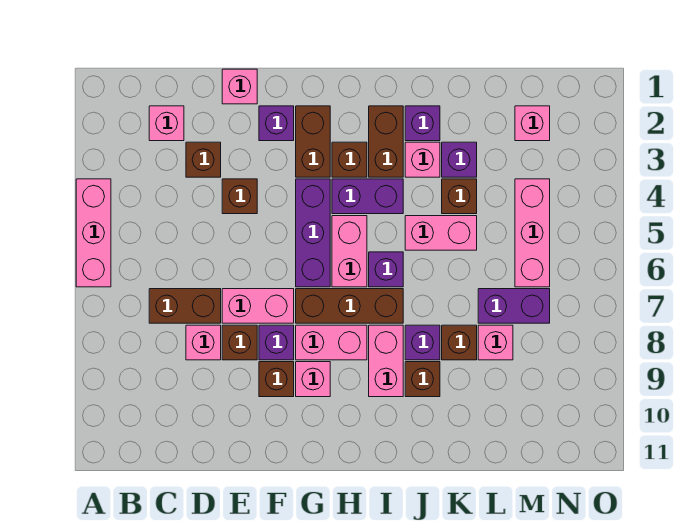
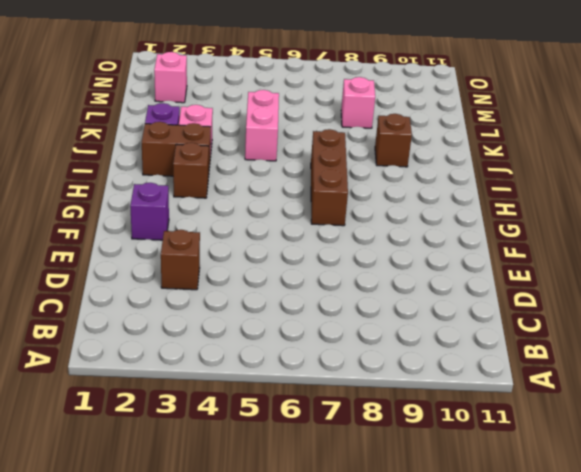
none -> pink brick A4:A6 level 1
none -> pink brick C2 level 1
none -> brown brick C7:D7 level 1
none -> pink brick D8 level 1

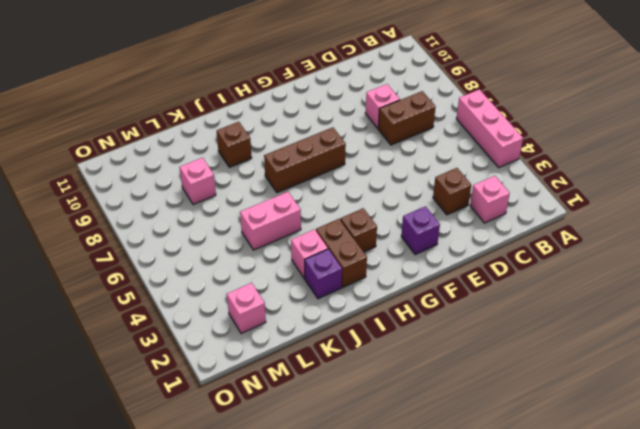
none -> pink brick E1 level 1
none -> brown brick E4 level 1
none -> pink brick E7:F7 level 1
none -> brown brick E8 level 1

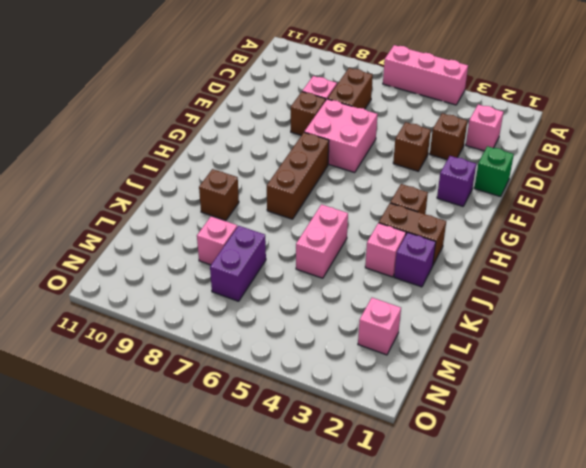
green brick E1 level 1 -> pink brick E1 level 1
pink brick E6:F7 level 1 -> pink brick E7:F7 level 1
none -> purple brick F8 level 1
none -> brown brick F9 level 1
none -> brown brick G2:G3 level 1
none -> purple brick G4:G6 level 1

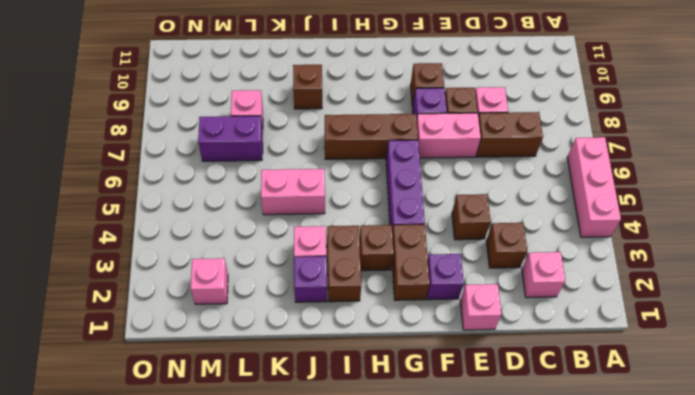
none -> pink brick G8:H8 level 1
none -> pink brick G9 level 1
none -> purple brick H4:I4 level 1
none -> pink brick H5:H6 level 1

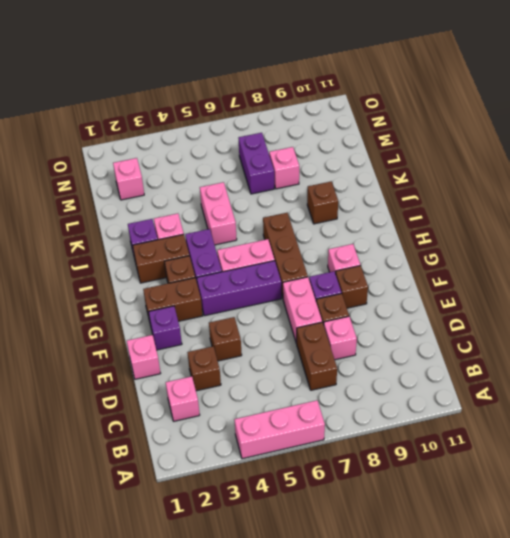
none -> pink brick G8:H8 level 1
none -> purple brick I6 level 1
none -> pink brick I8:I9 level 1
none -> purple brick J8 level 1

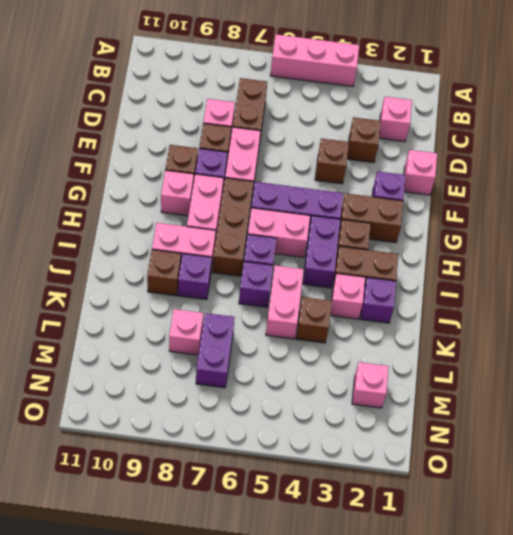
purple brick J6 level 1 -> purple brick K3 level 1
none -> brown brick K8 level 1
none -> pink brick M4:M6 level 1

